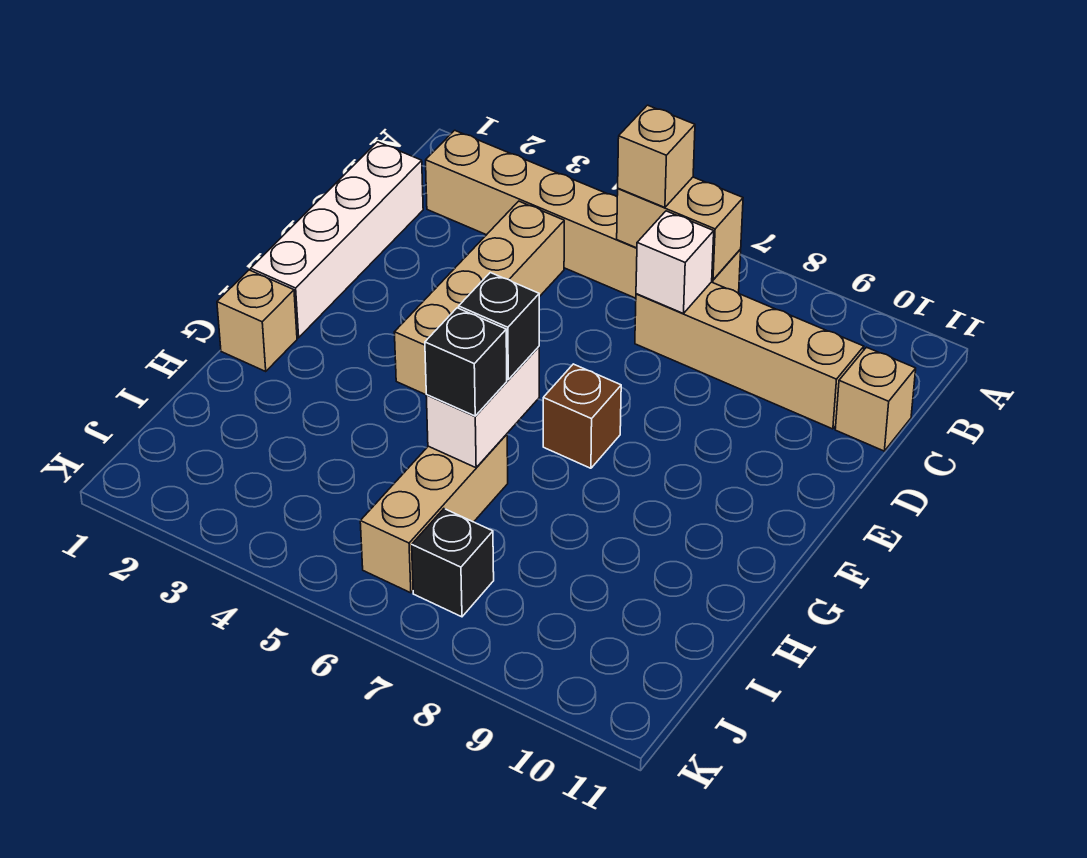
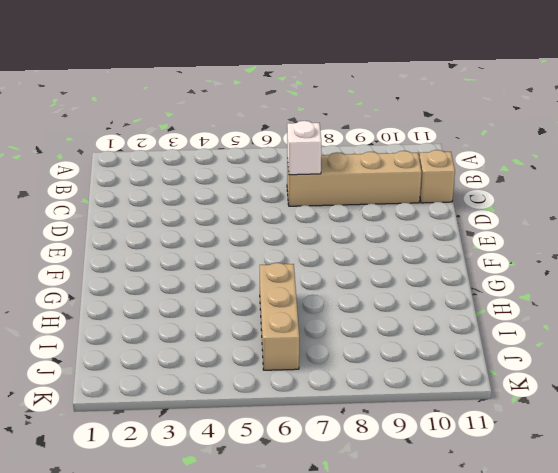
none -> tan brick B2:B7 level 1
none -> white brick C1:F1 level 1
none -> tan brick C4:F4 level 1

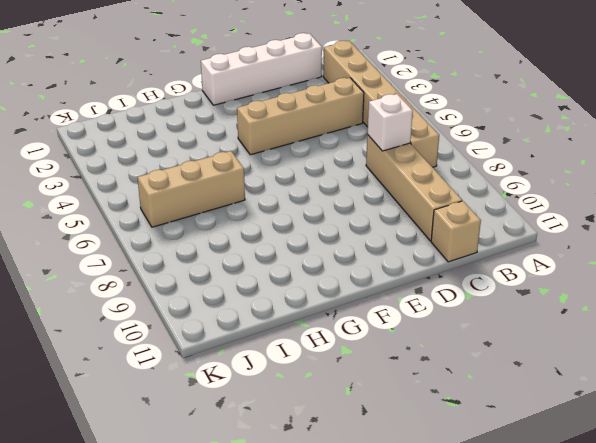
none -> brown brick F7 level 1
none -> tan brick G1 level 1
none -> black brick J7 level 1

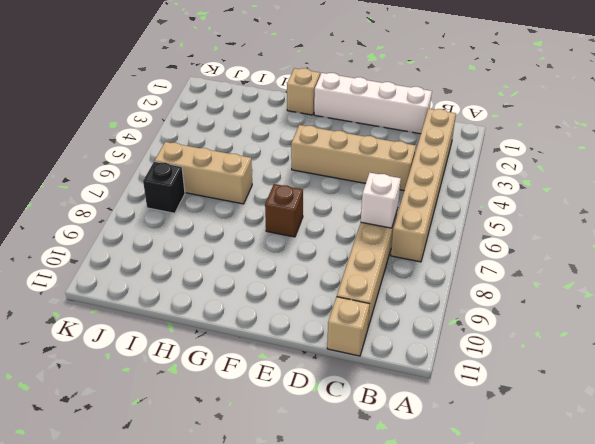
none -> tan brick B6:B7 level 2
none -> white brick G6:H6 level 2
none -> tan brick B6 level 3

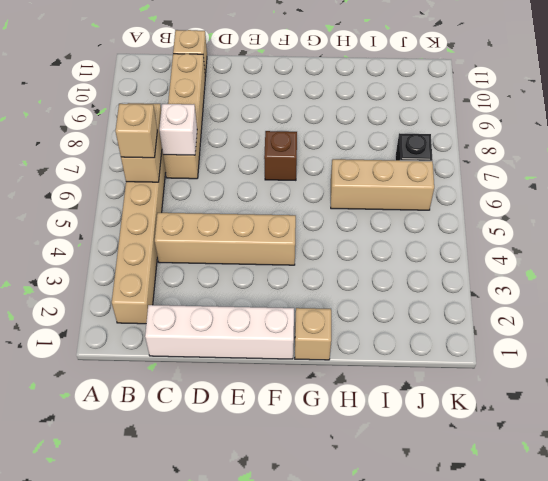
none -> white brick G6:H6 level 2
none -> black brick G6 level 3
none -> black brick H6 level 3

